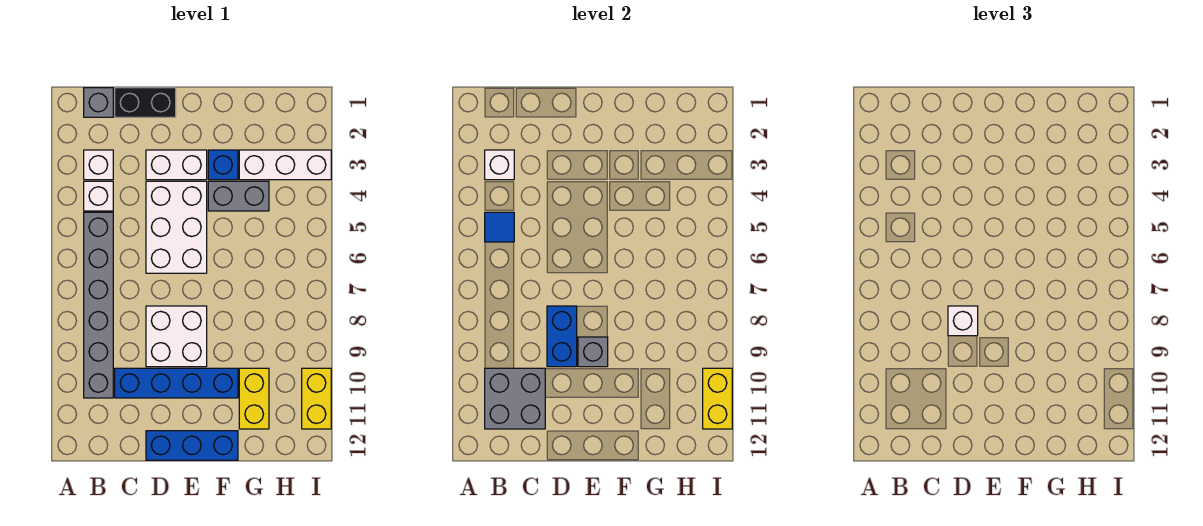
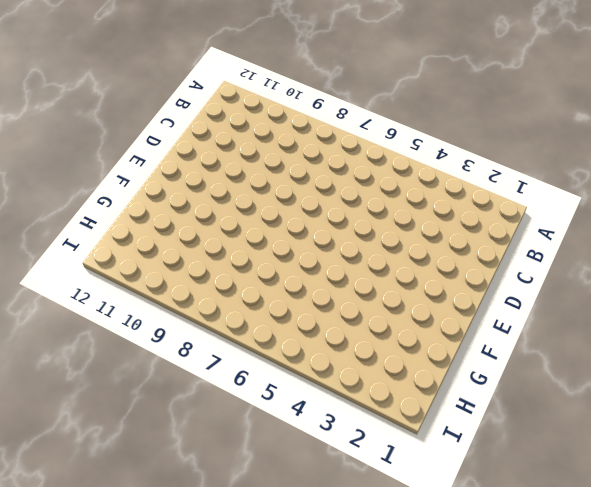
none -> grey brick B1 level 1
none -> white brick B3 level 1
none -> white brick B4 level 1

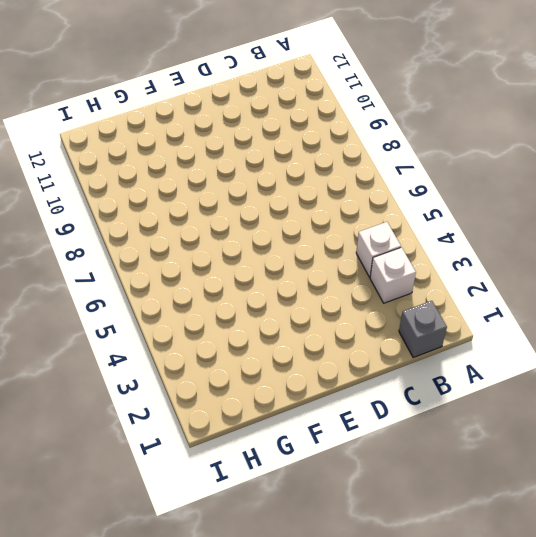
none -> grey brick B5:B10 level 1
none -> black brick C1:D1 level 1
none -> blue brick C10:F10 level 1

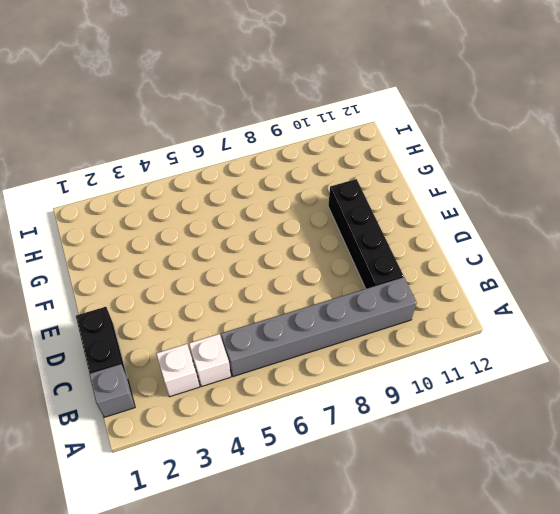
black brick C10:F10 level 1 -> blue brick C10:F10 level 1
none -> white brick D3:E3 level 1
none -> white brick D4:E6 level 1
none -> white brick D8:E9 level 1

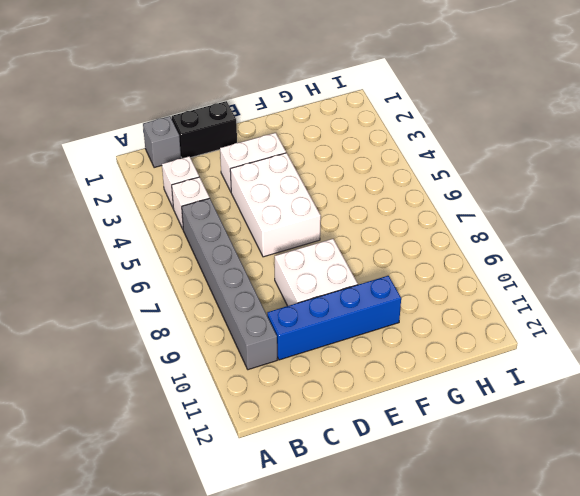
none -> blue brick D12:F12 level 1
none -> blue brick F3 level 1
none -> grey brick F4:G4 level 1

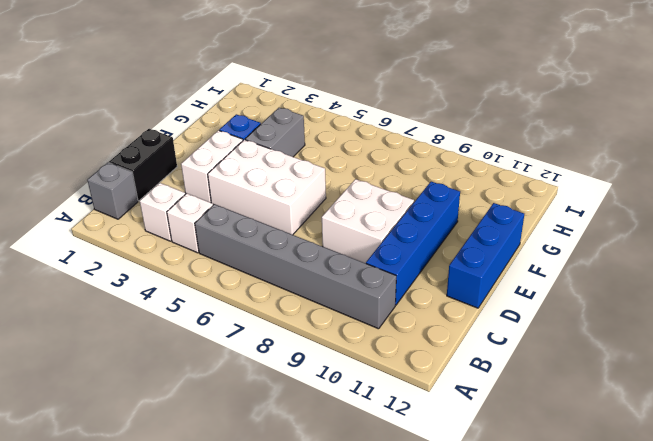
none -> white brick G3:I3 level 1
none -> yellow brick G10:G11 level 1
none -> yellow brick I10:I11 level 1

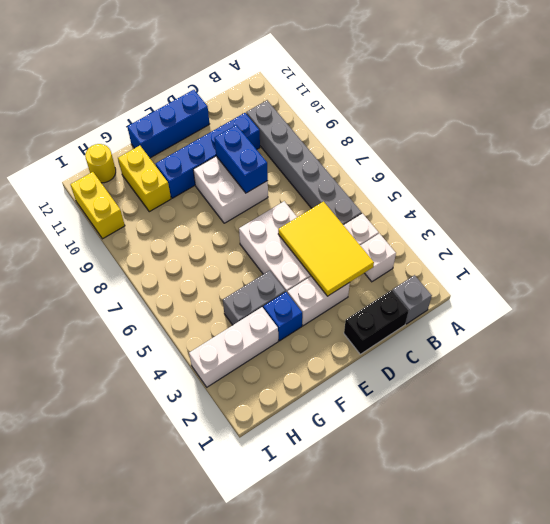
yellow tile C3:D5 level 2 -> none
yellow round brick H12 level 1 -> none
none -> white brick B3 level 2
none -> blue tile B5 level 2
none -> grey brick B10:C11 level 2

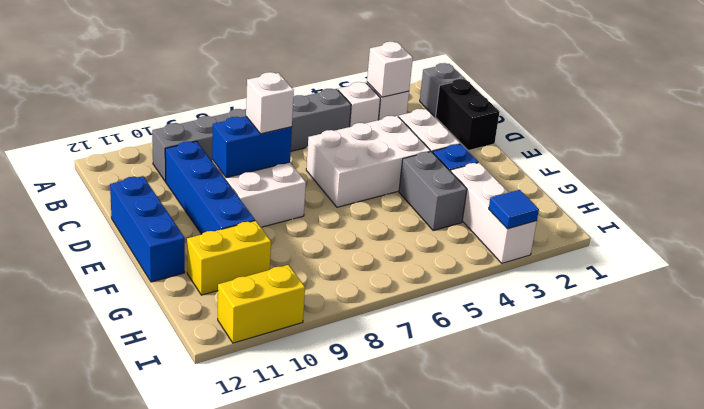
blue tile I3 level 2 -> blue tile B5 level 2
none -> grey brick B10:C11 level 2
none -> grey brick E9 level 2
none -> yellow brick I10:I11 level 2

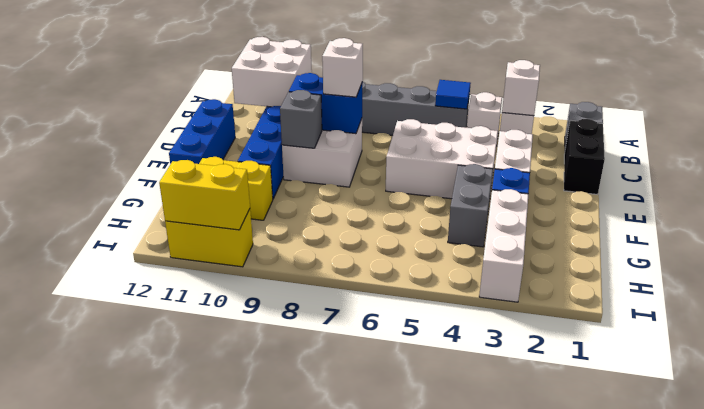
white brick B10:C11 level 2 -> grey brick B10:C11 level 2

